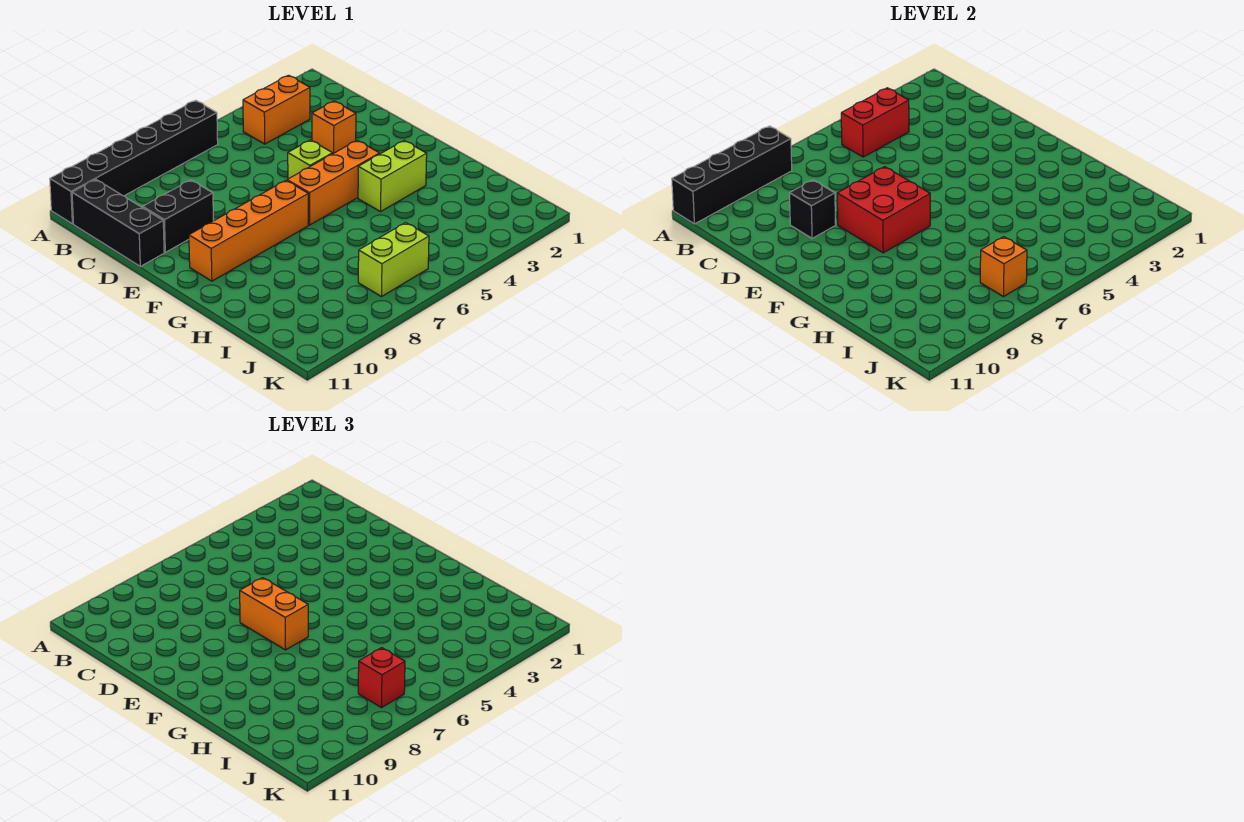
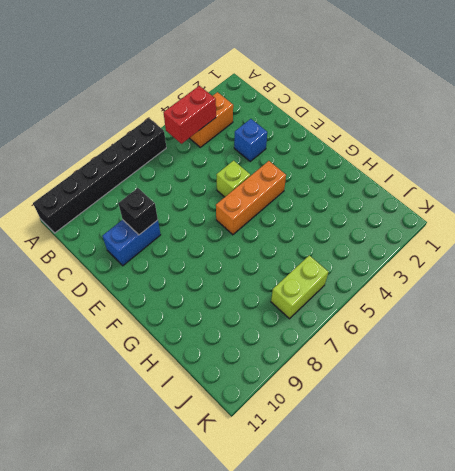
blue brick D3 level 1 -> orange brick D3 level 1
blue brick D9:D10 level 1 -> black brick D9:D10 level 1
none -> black brick B11:D11 level 1
none -> orange brick F7:F10 level 1
none -> lime brick G3:G4 level 1

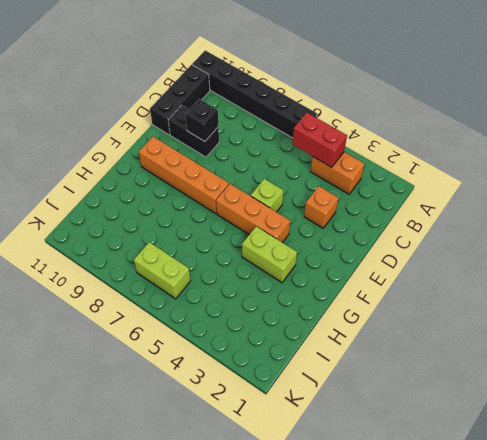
none -> black brick A8:A11 level 2
none -> red brick E7:F8 level 2
none -> orange brick J7 level 2

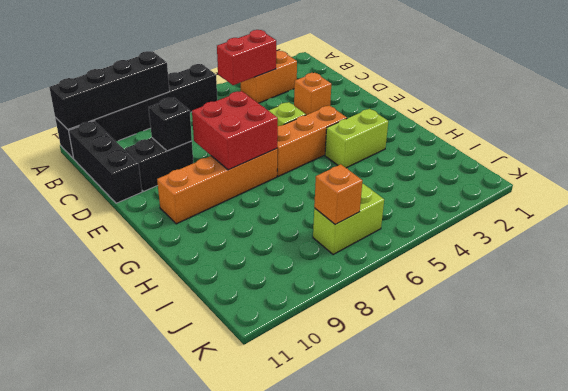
none -> orange brick E7:F7 level 3
none -> red brick J7 level 3

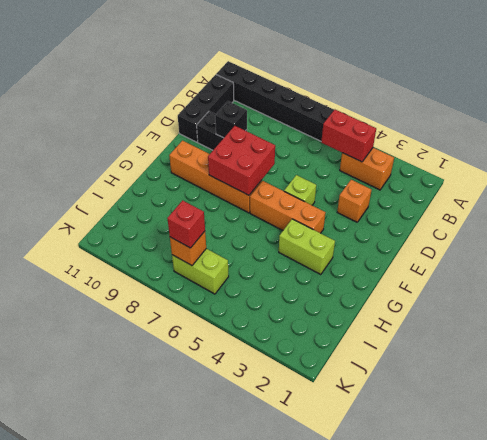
none -> black brick A8:A11 level 2
none -> orange brick E7:F7 level 3

